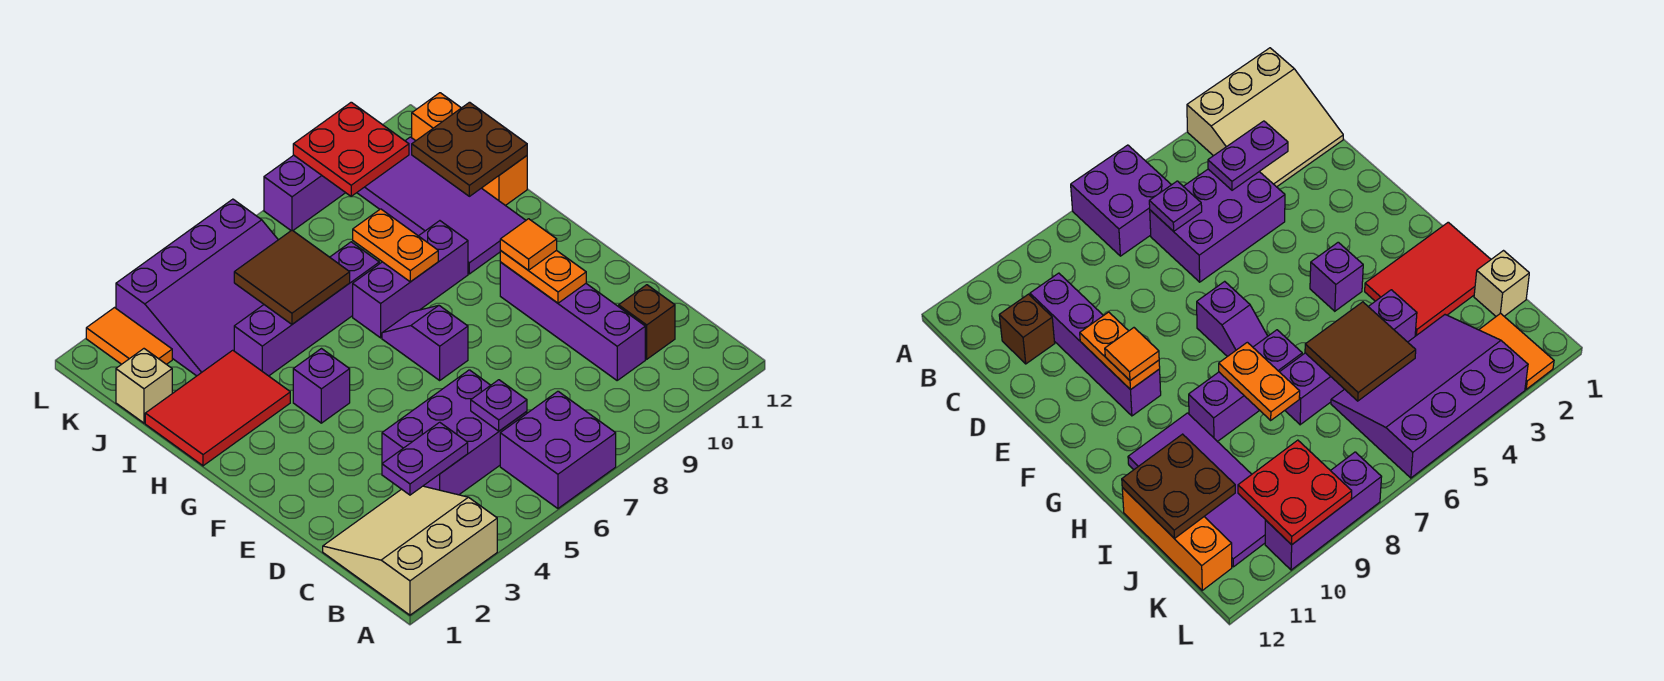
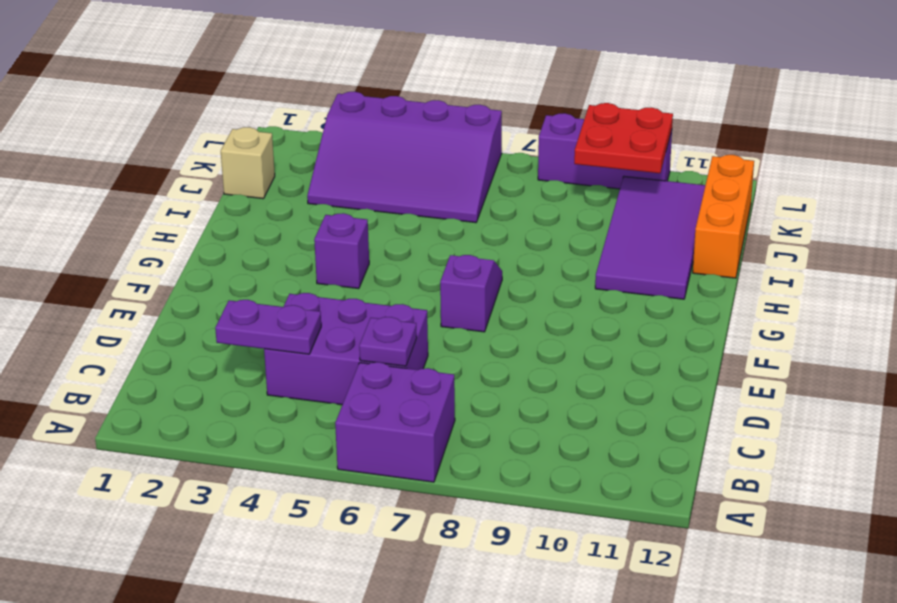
none -> tan slope A1:C3 level 1 top A
none -> purple brick C10:F10 level 1
none -> brown brick C11 level 1

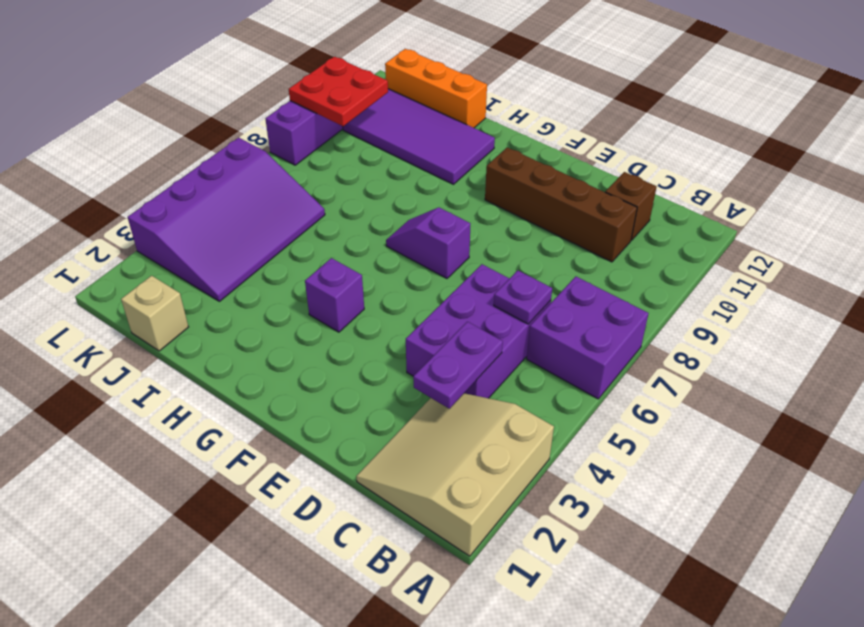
brown brick C10:F10 level 1 -> purple brick C10:F10 level 1
none -> red tile H1:I3 level 1
none -> purple brick H7:H9 level 1
none -> purple brick I4:I7 level 1

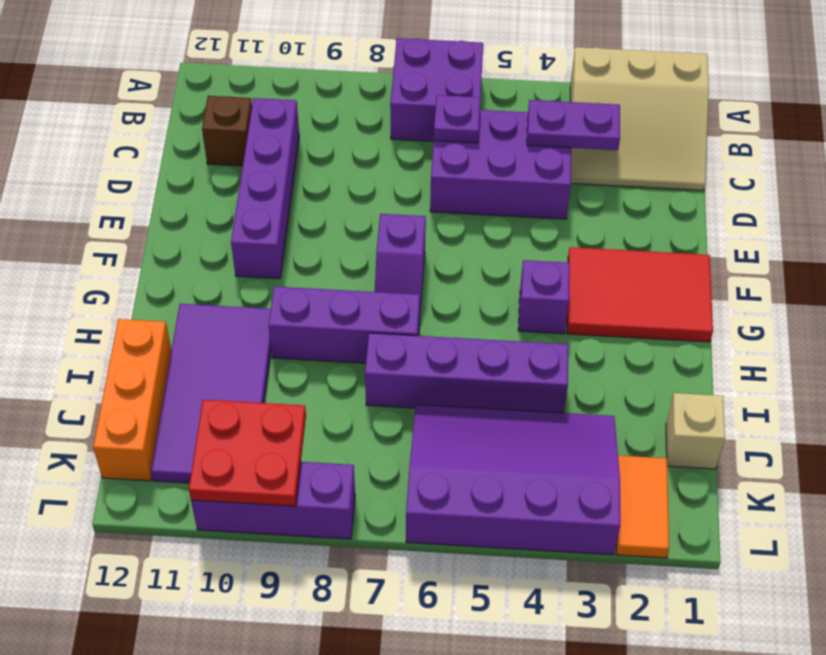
red tile F1:G3 level 1 -> red tile H1:I3 level 1
none -> orange plate E10:F10 level 2
none -> orange plate H8:I8 level 2
none -> brown tile I5:J6 level 2

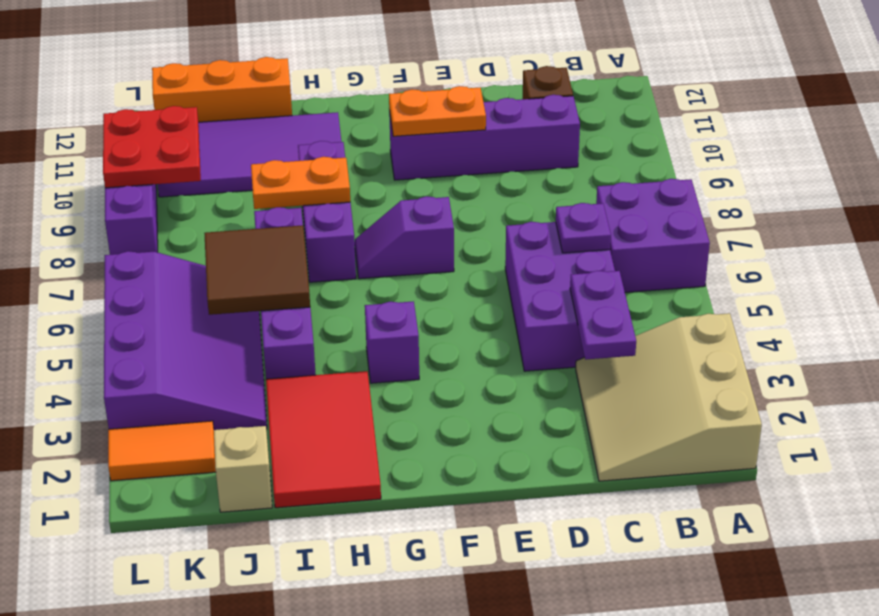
none -> brown plate I11:J12 level 2
none -> orange tile F10 level 3

